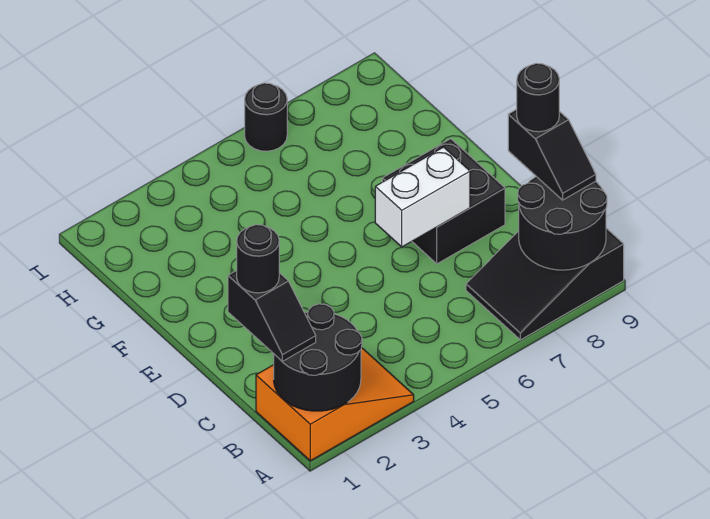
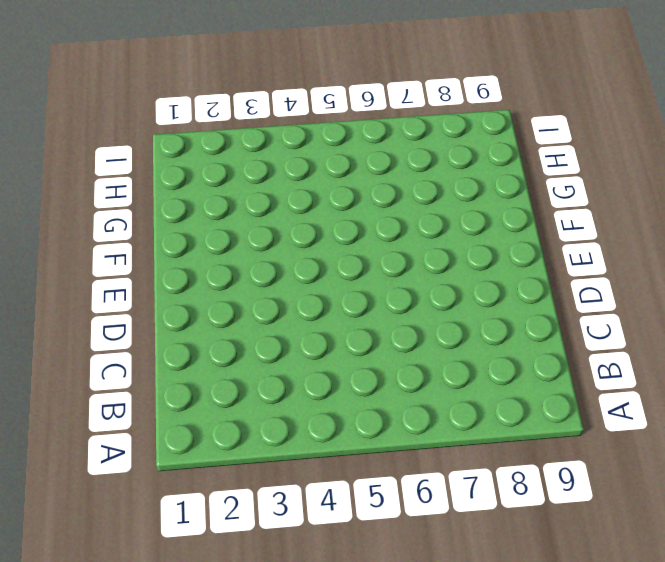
none -> orange slope A1:B3 level 1 top 1
none -> black slope A7:B9 level 1 top 9

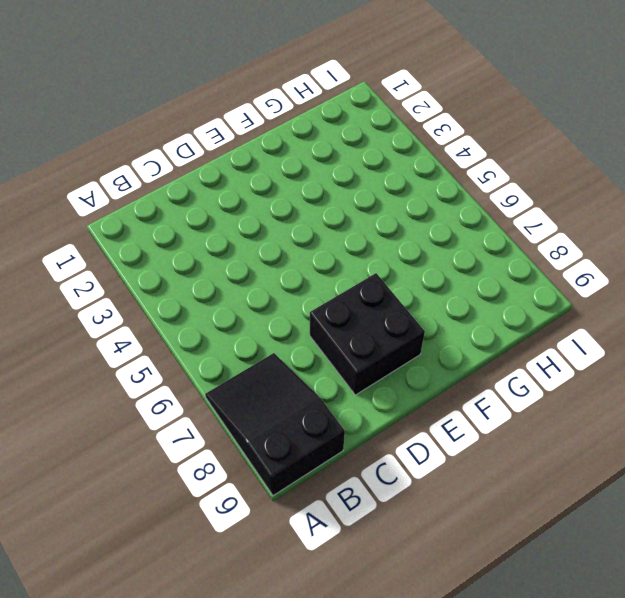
none -> orange slope A1:B3 level 1 top 1
none -> black round brick I6 level 1

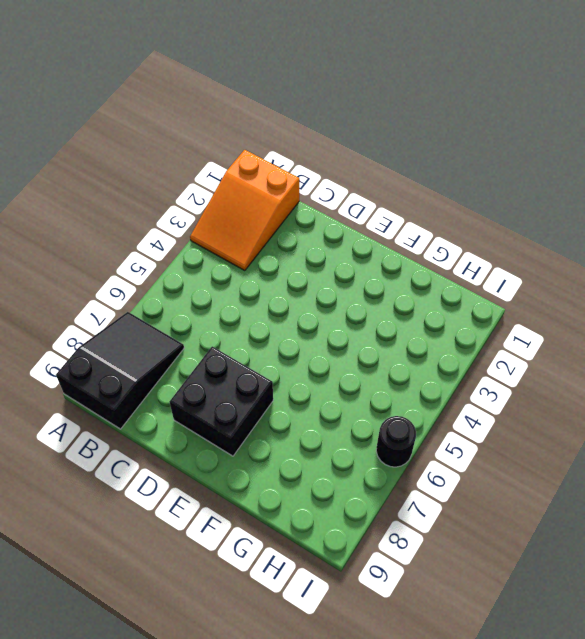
none -> black round brick A1:B2 level 2
none -> black round brick A8:B9 level 2

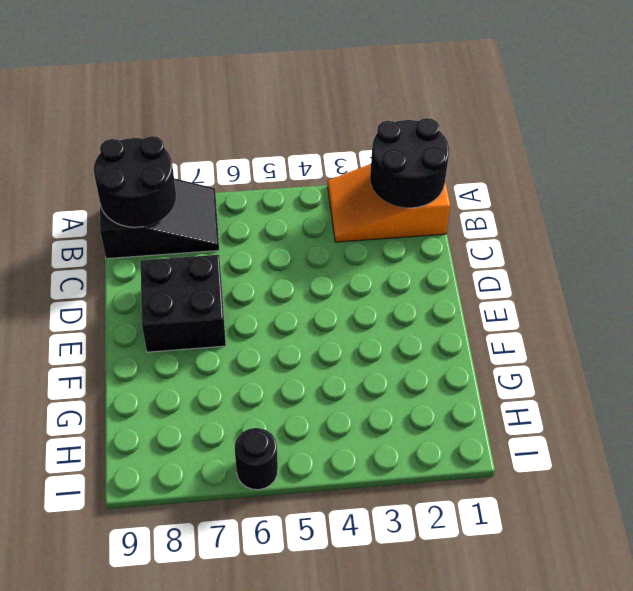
none -> white brick D6:D7 level 2
none -> black slope B1:C1 level 3 top C

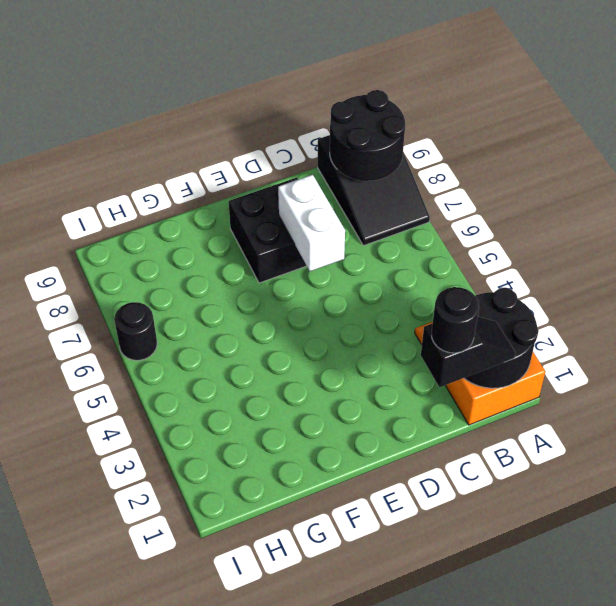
none -> black slope B9:C9 level 3 top C
none -> black round brick C9 level 4

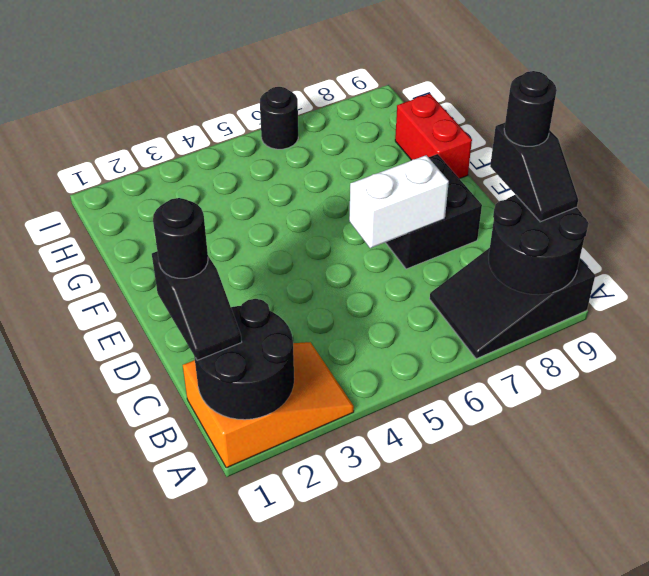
red brick F9:G9 level 1 -> none

